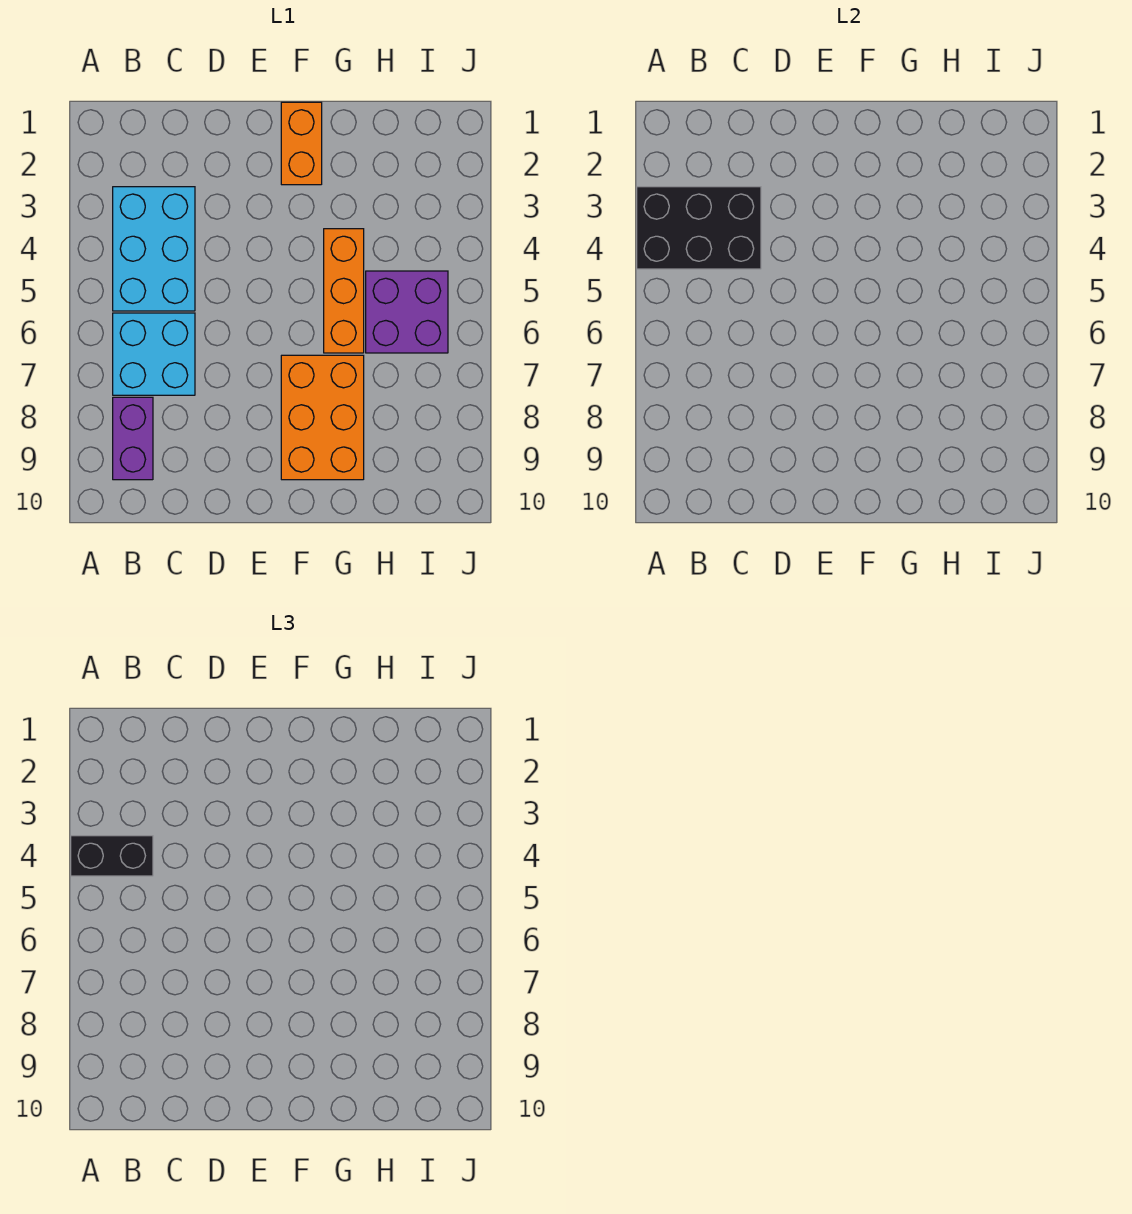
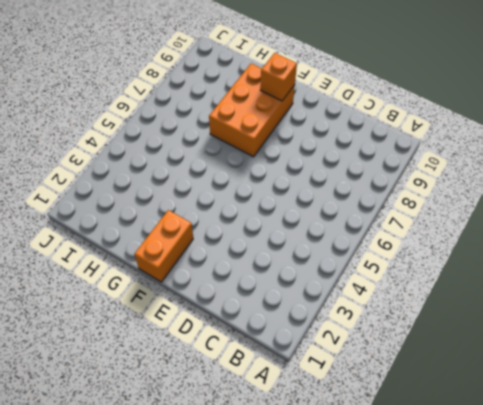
orange brick F9 level 2 -> none
none -> cyan brick B3:C5 level 1
none -> cyan brick B6:C7 level 1

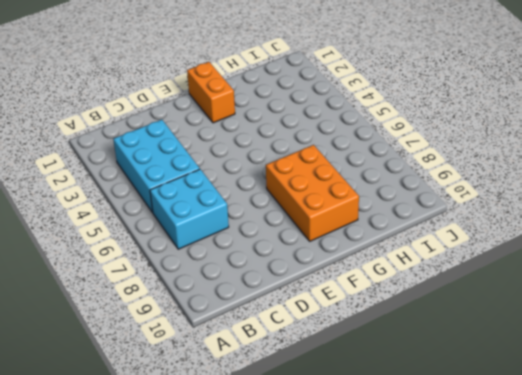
none -> purple brick B8:B9 level 1
none -> orange brick G4:G6 level 1

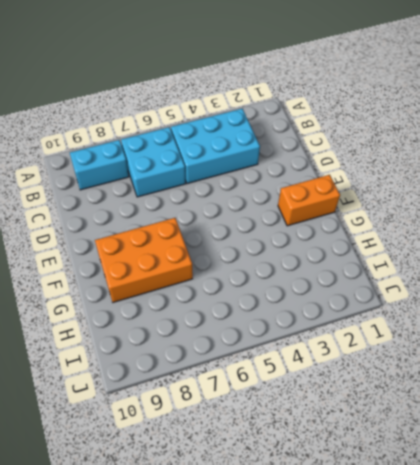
cyan brick B8:B9 level 1 -> purple brick B8:B9 level 1
none -> orange brick G4:G6 level 1
none -> purple brick H5:I6 level 1

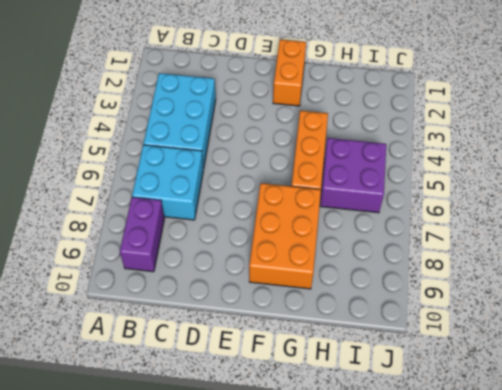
none -> black brick A3:C4 level 2
none -> black brick A4:B4 level 3

